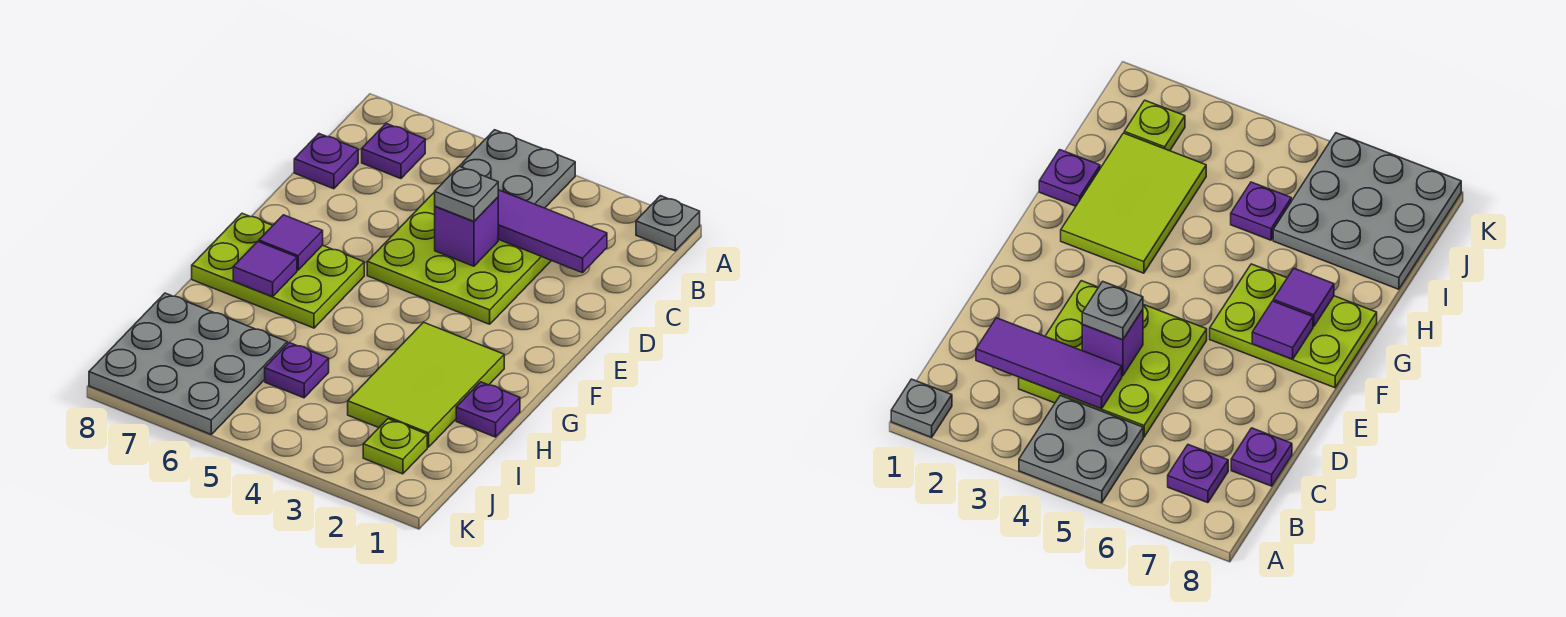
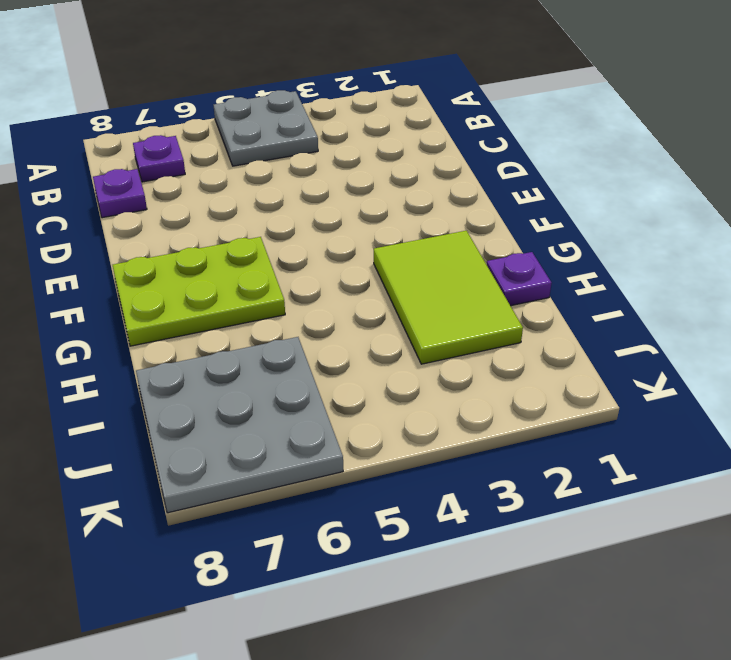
none -> grey plate A1 level 1
none -> lime plate C3:E5 level 1
none -> purple plate I5 level 1

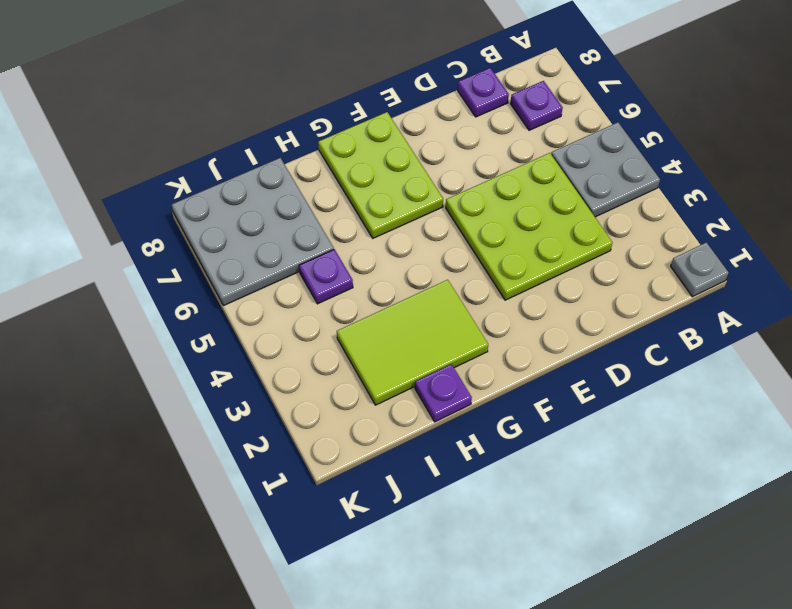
none -> lime plate J2 level 1
none -> purple tile C2:C4 level 2
none -> purple brick D4 level 2

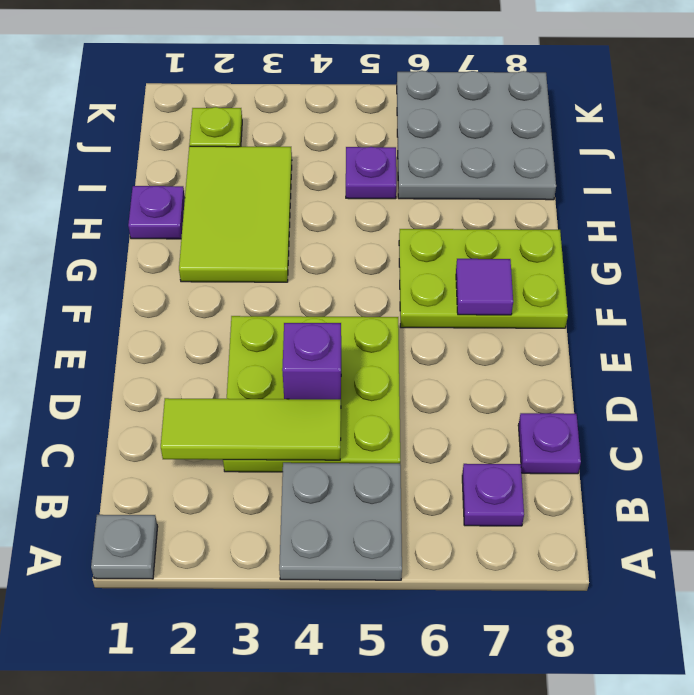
lime tile C2:C4 level 2 -> purple tile C2:C4 level 2
none -> purple tile G7 level 2
none -> grey plate D4 level 3

